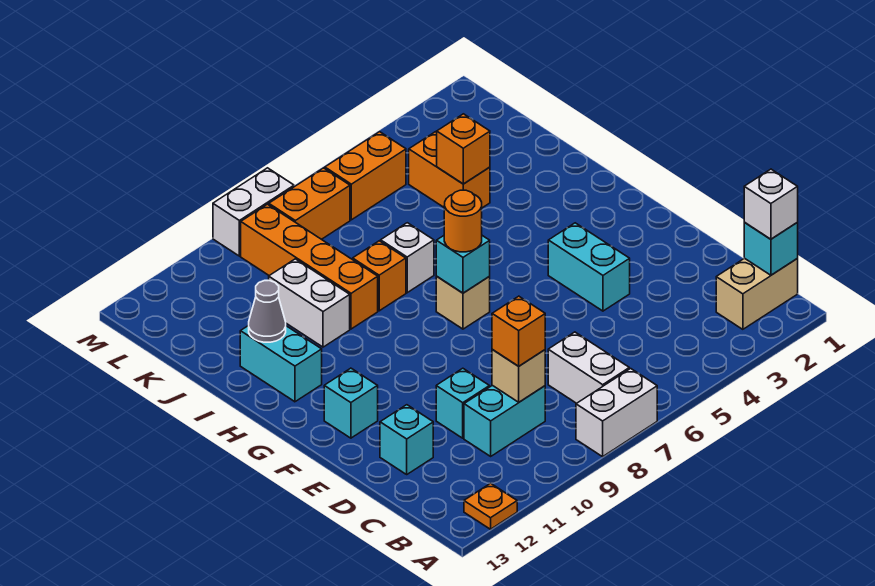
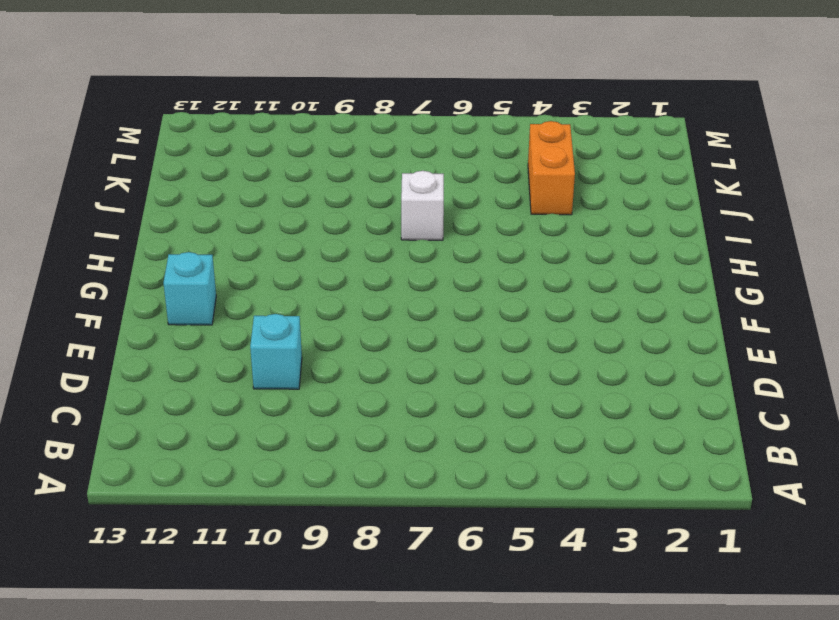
none -> white brick A7:A8 level 1
none -> orange plate A12 level 1
none -> tan brick B1:B2 level 1

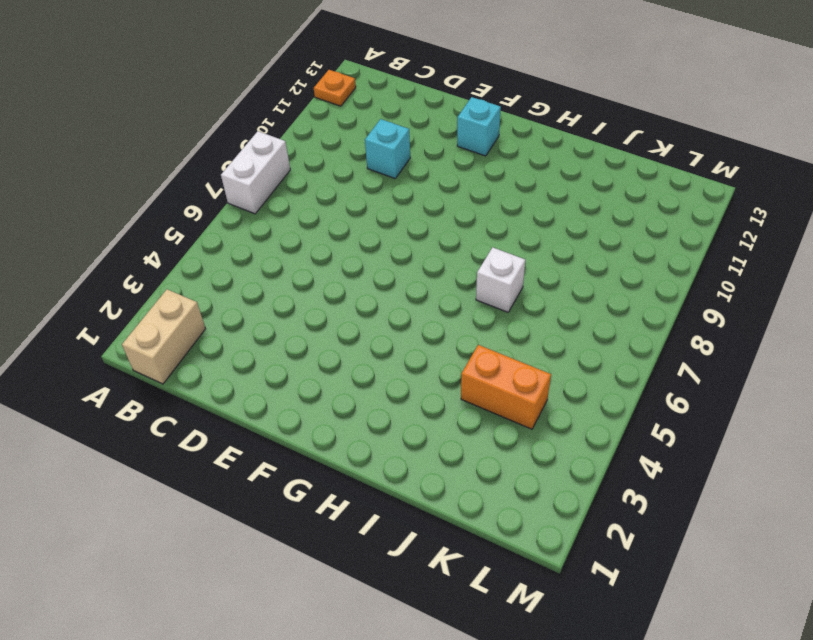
none -> white brick B7:C7 level 1
none -> cyan brick C9:C10 level 1
none -> cyan brick D12 level 1

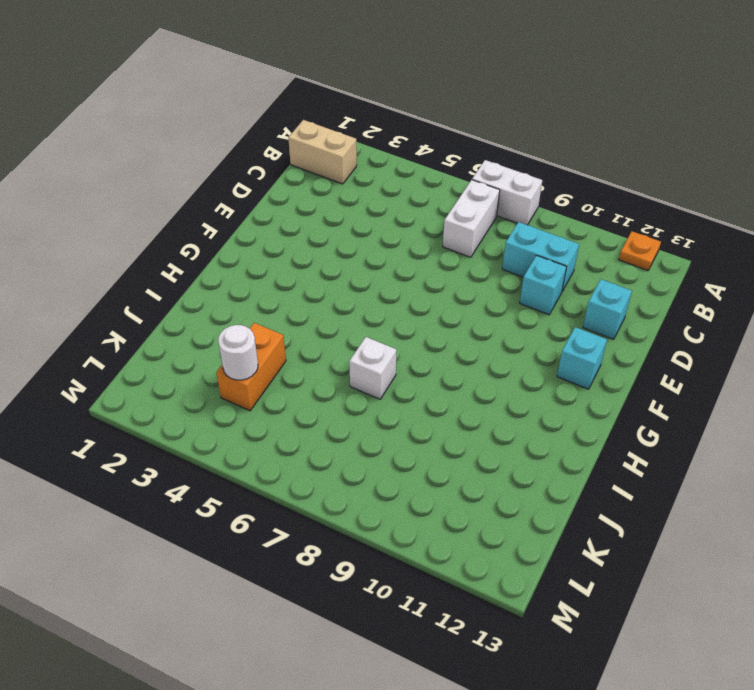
white round brick K4 level 2 -> none
none -> cyan brick E4:F4 level 1
none -> tan brick G7 level 1
none -> cyan brick H12:I12 level 1

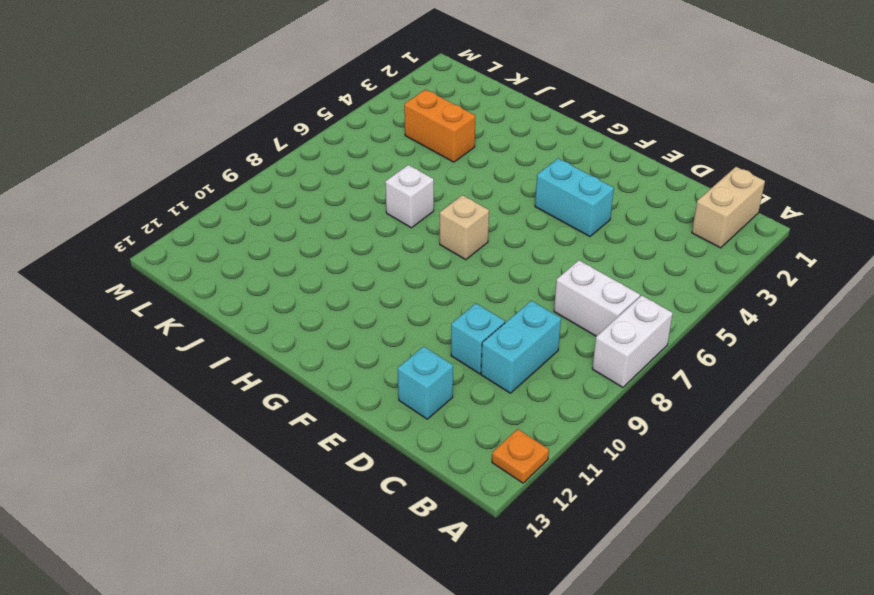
none -> cyan brick F12 level 1
none -> cyan brick H12:I12 level 1
none -> orange brick I8 level 1

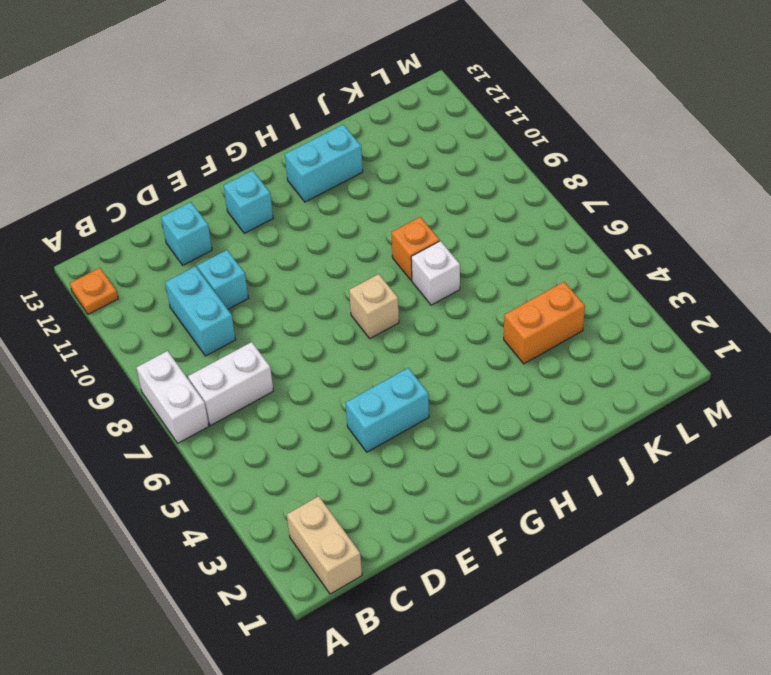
none -> orange brick I9:L9 level 1
none -> white brick I10:J10 level 1
none -> orange brick L5:L6 level 1

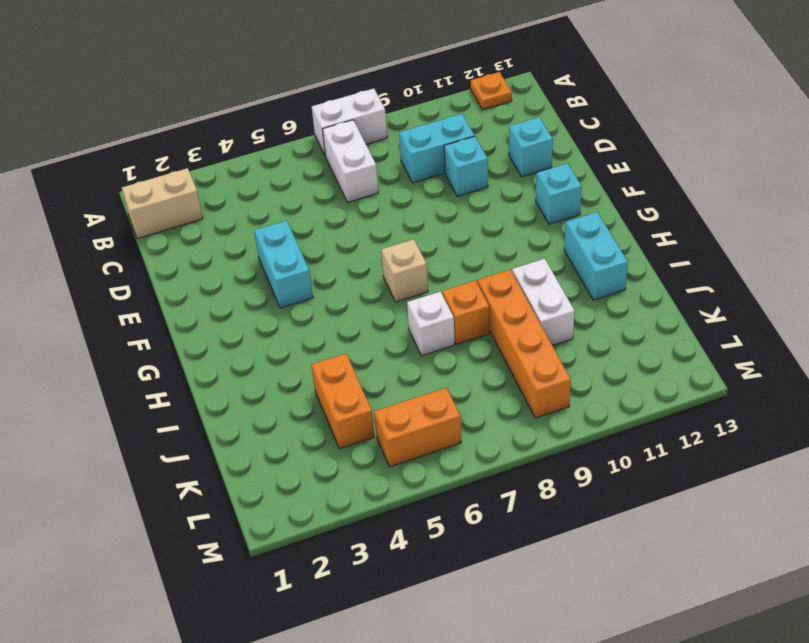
none -> orange brick L7:L8 level 1
none -> white brick M8:M9 level 1
none -> cyan brick B1 level 2

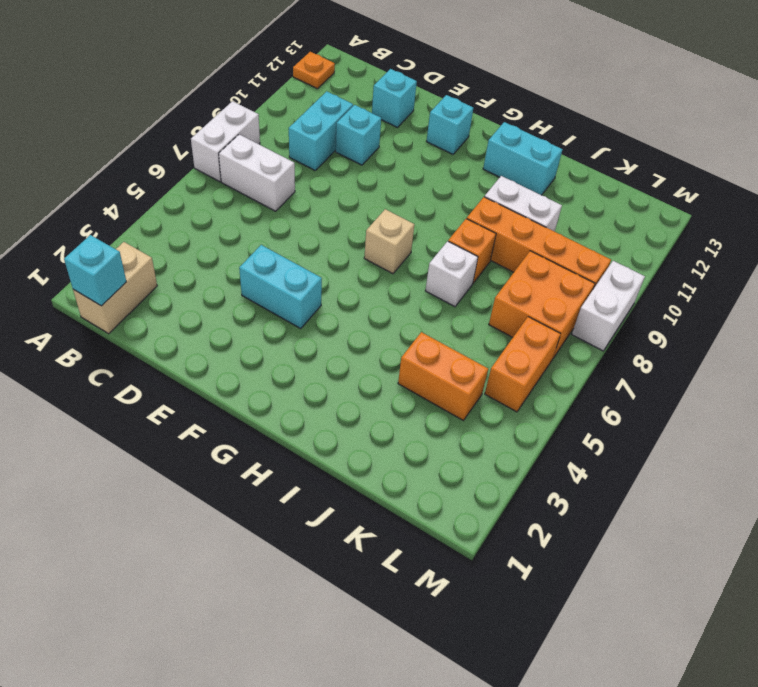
orange brick K7:L8 level 1 -> orange brick L7:L8 level 1
none -> tan brick C9 level 2
none -> cyan brick G7 level 2
none -> grey cone I12 level 2

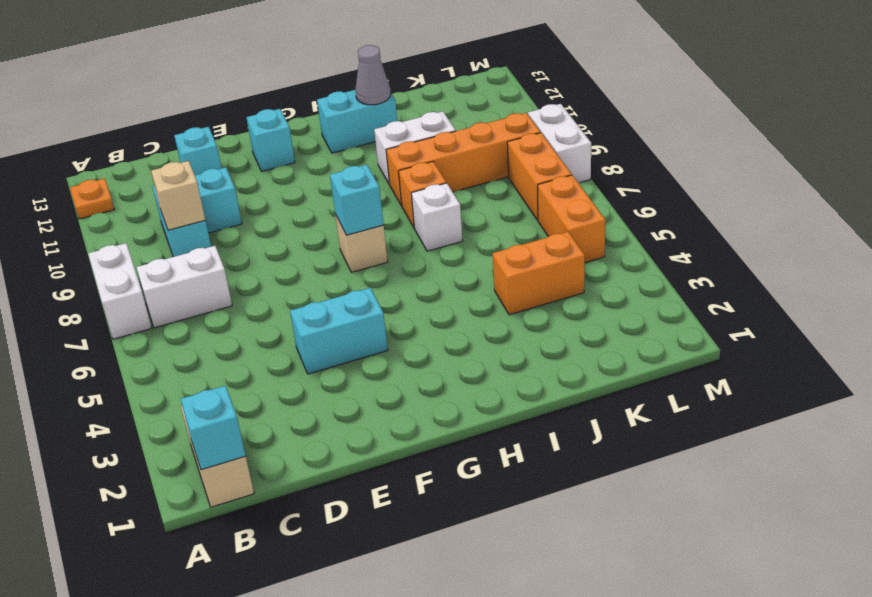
none -> orange brick J4 level 2
none -> white brick B1 level 3
none -> orange brick C9 level 3

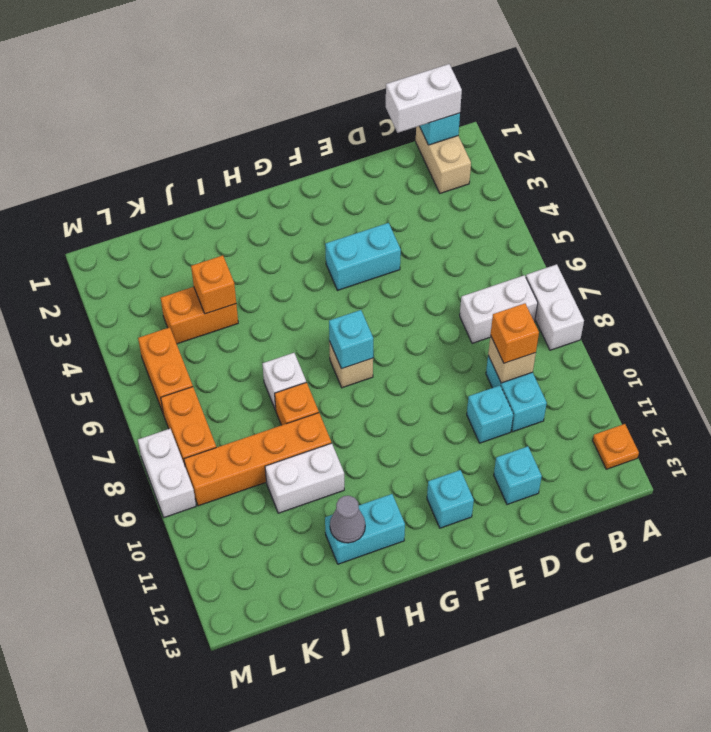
white brick B1:C1 level 3 -> white brick B1 level 3
none -> orange round brick G7 level 3

